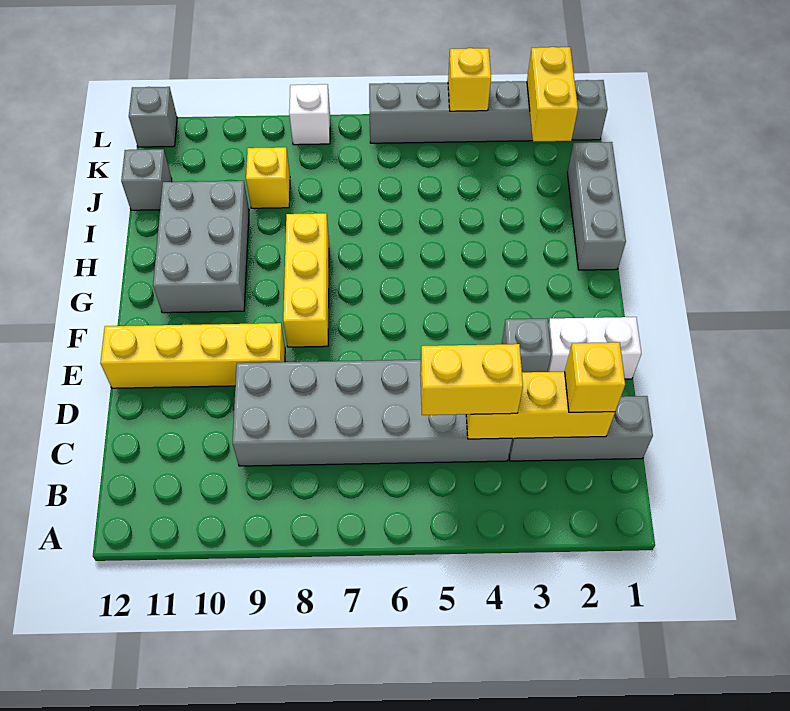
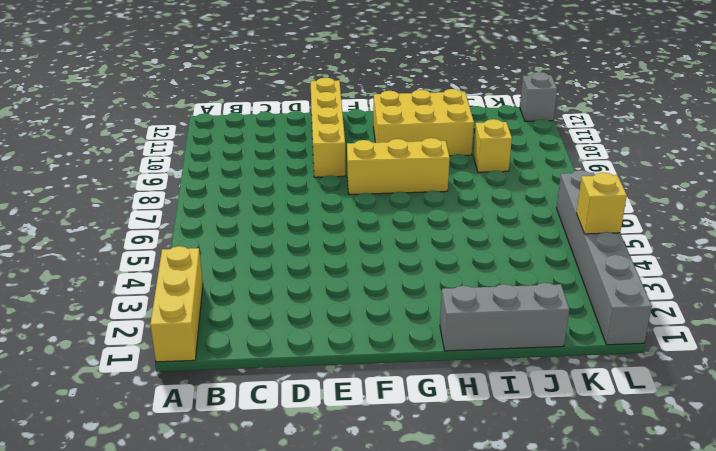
yellow brick A1:A3 level 1 -> yellow brick C2:C4 level 2
yellow brick G10:I11 level 1 -> grey brick G10:I11 level 1
none -> grey brick C1:C3 level 1
none -> grey brick C4:D9 level 1
none -> white brick E1:E2 level 1

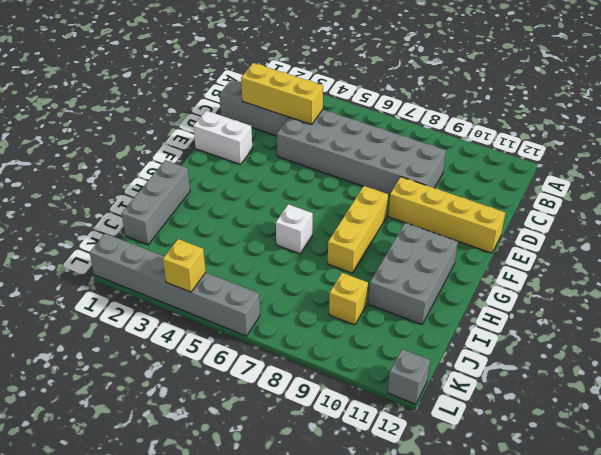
white brick H6 level 1 -> white brick L8 level 1
none -> grey brick E3 level 1
none -> grey brick J12 level 1
none -> yellow brick K2:L2 level 2

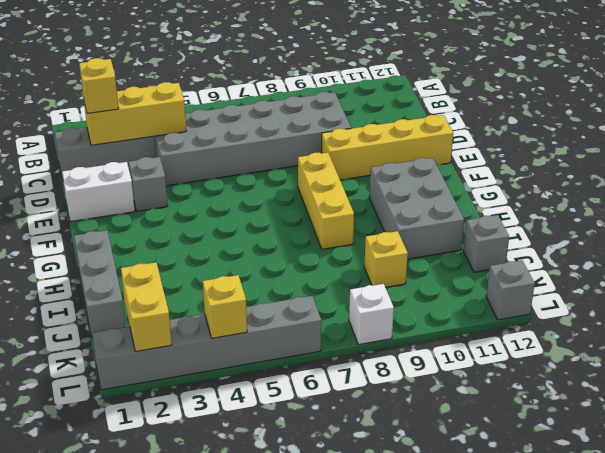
none -> yellow brick C4:C5 level 3

